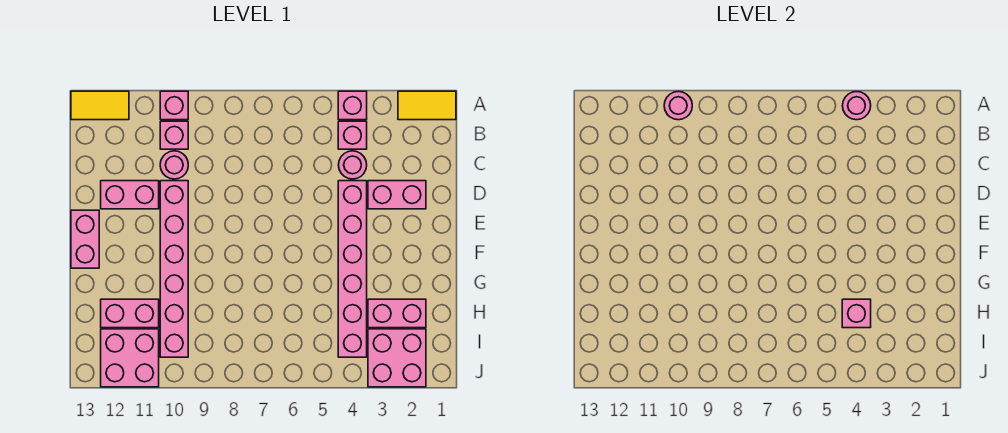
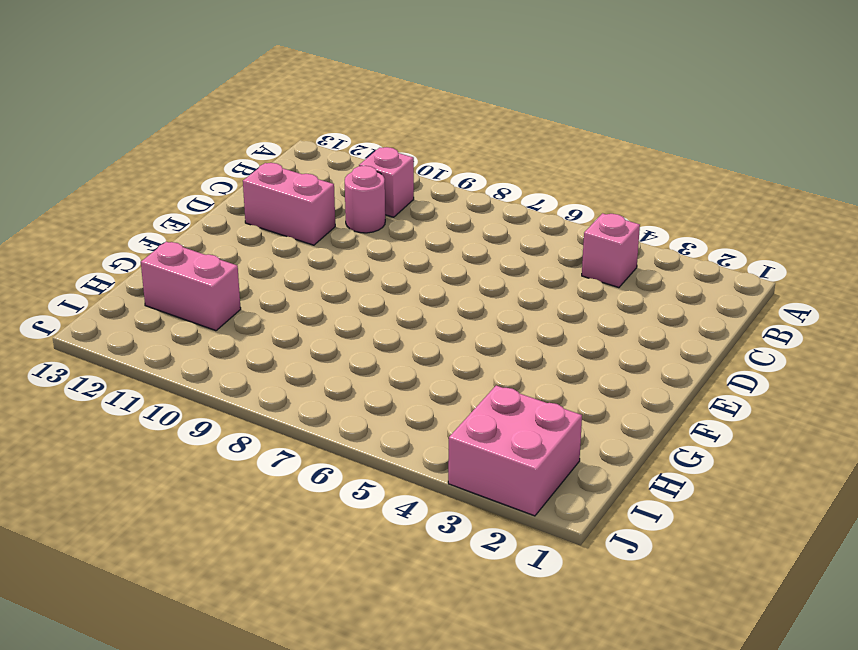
none -> yellow tile A1:A2 level 1
none -> pink brick A4 level 1
none -> pink brick A10 level 1

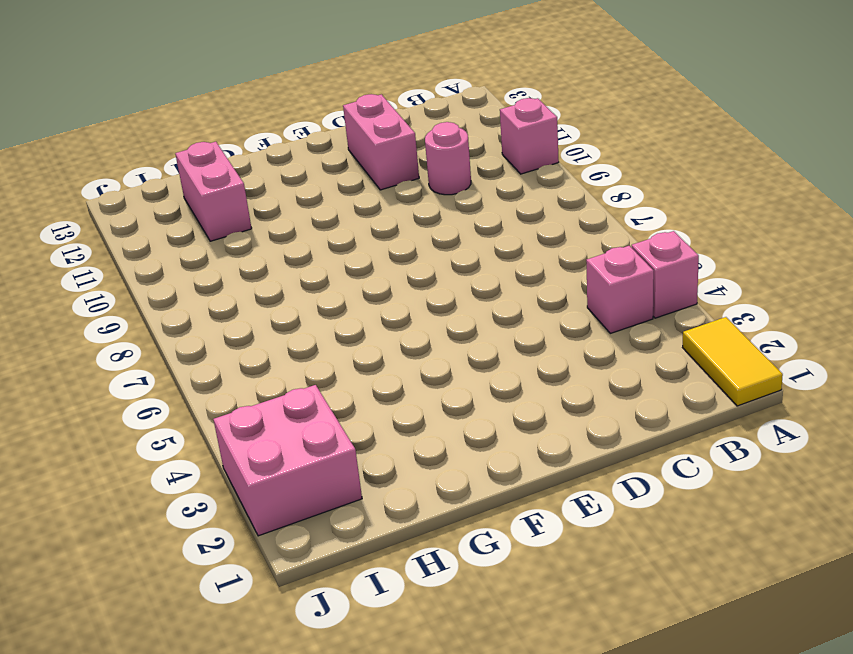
none -> yellow tile A12:A13 level 1
none -> pink brick B10 level 1
none -> pink round brick C4 level 1

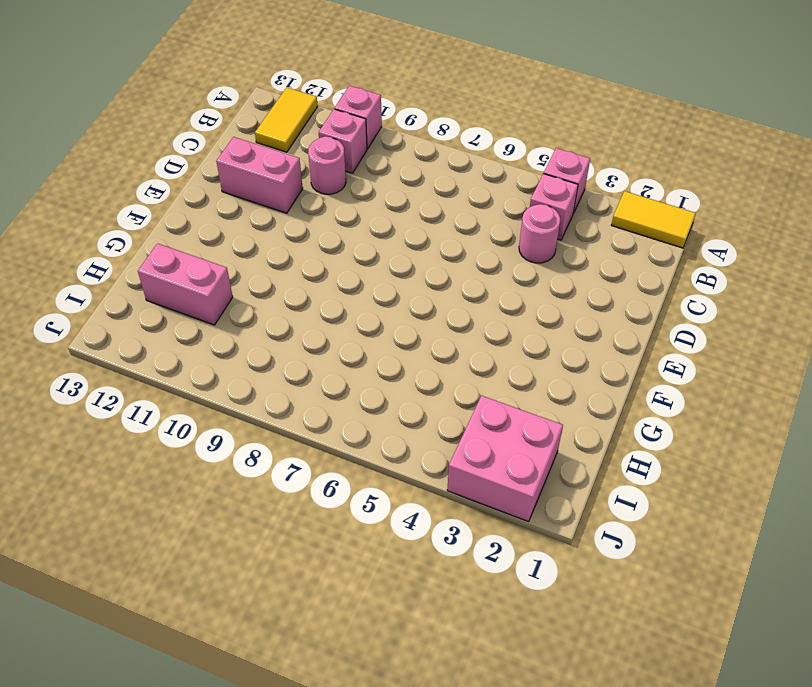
yellow tile A12:B12 level 1 -> yellow tile A12:A13 level 1
none -> pink brick D2:D3 level 1
none -> pink brick D4:I4 level 1
none -> pink brick D10:I10 level 1

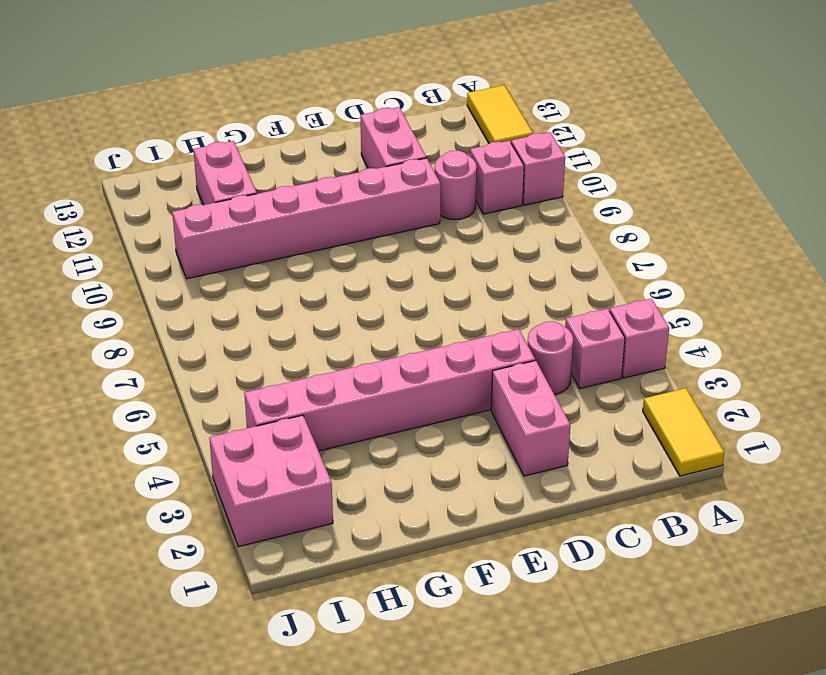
none -> pink brick E13:F13 level 1
none -> pink brick H2:H3 level 1
none -> pink brick I11:J12 level 1

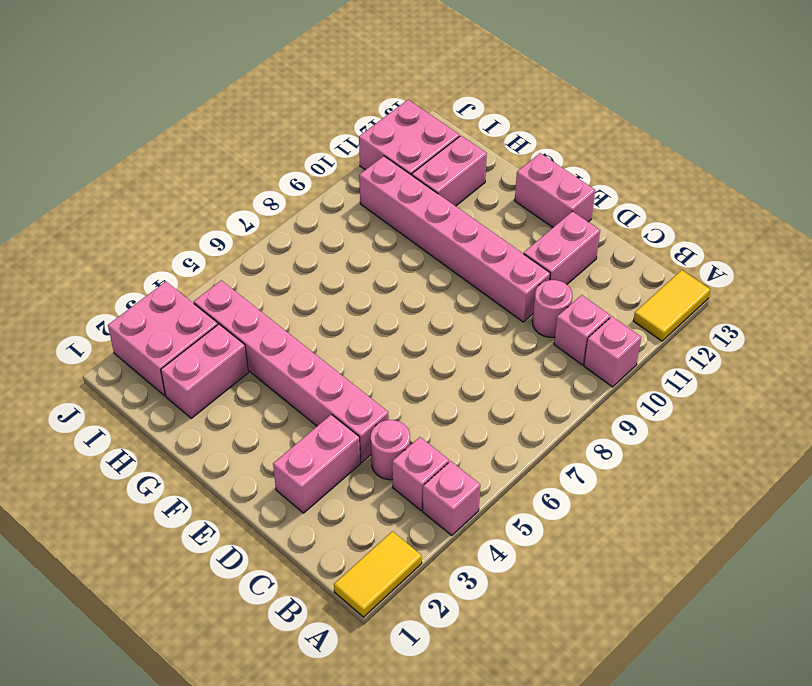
none -> pink round brick A4 level 2
none -> pink round brick A10 level 2
none -> pink brick H4 level 2

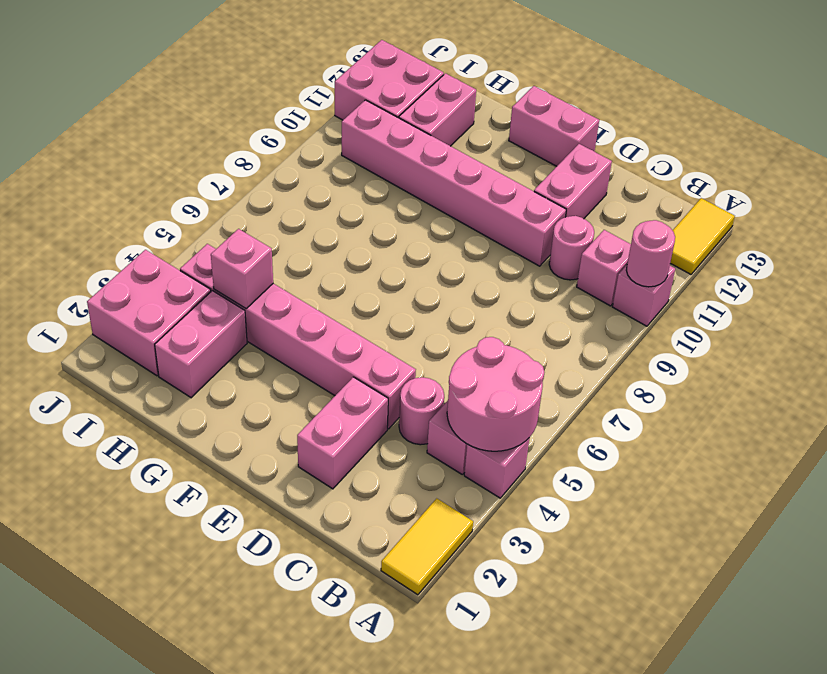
pink round brick A4:B5 level 2 -> pink round brick A4 level 2

